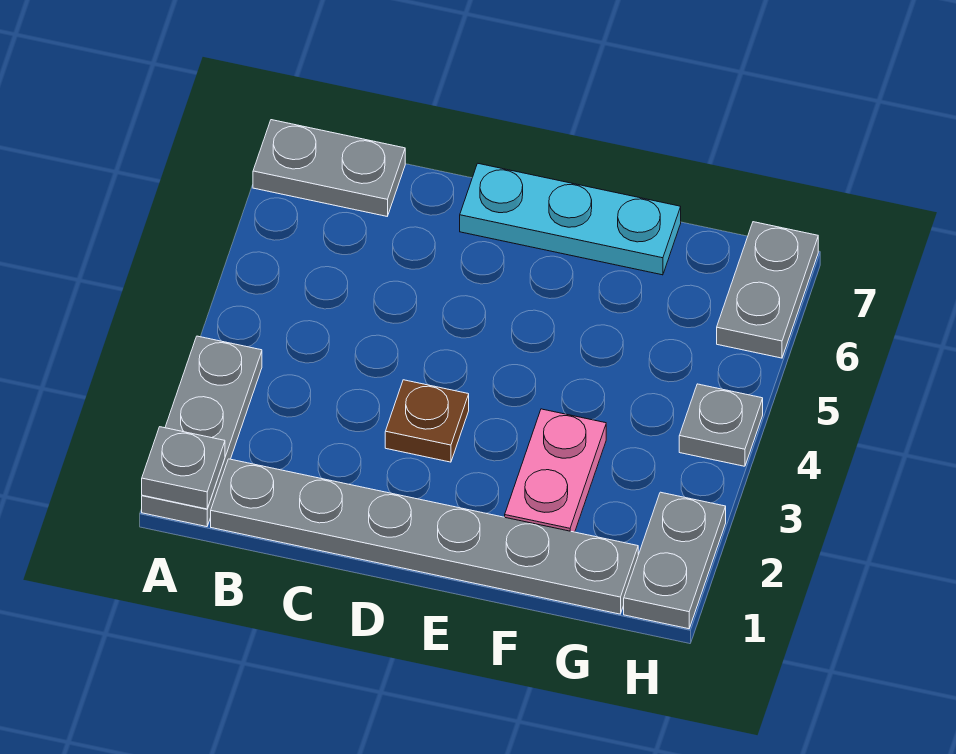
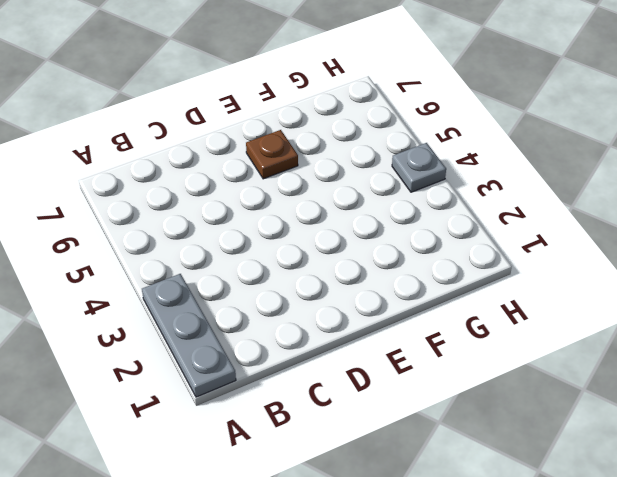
brown plate E6 level 1 -> brown plate D3 level 1
none -> grey plate A7:B7 level 1
none -> grey plate B1:G1 level 1

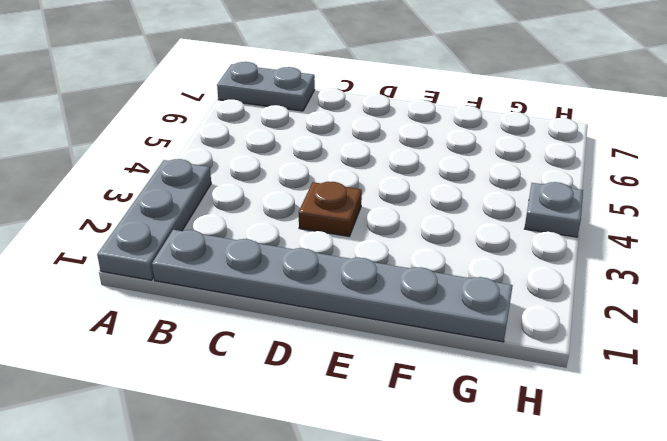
none -> cyan plate D7:F7 level 1
none -> pink plate F2:F3 level 1

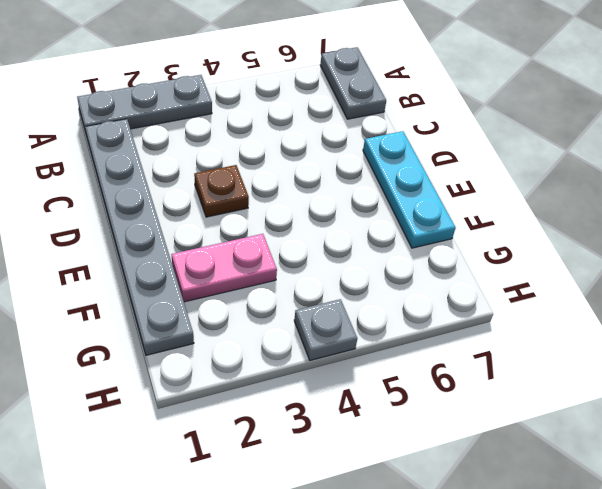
none -> grey plate H1:H2 level 1
none -> grey plate H6:H7 level 1

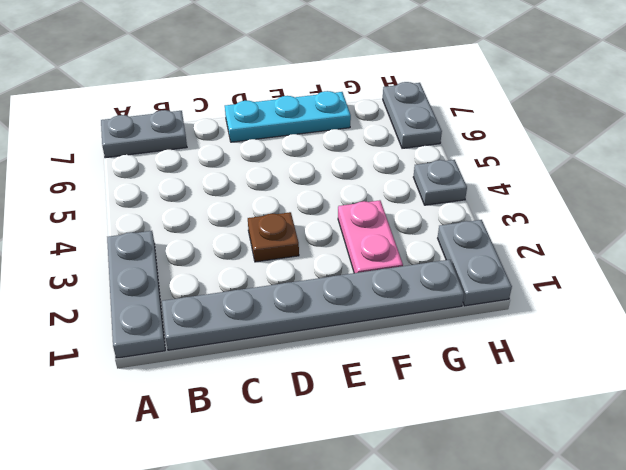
none -> grey plate A1 level 2

